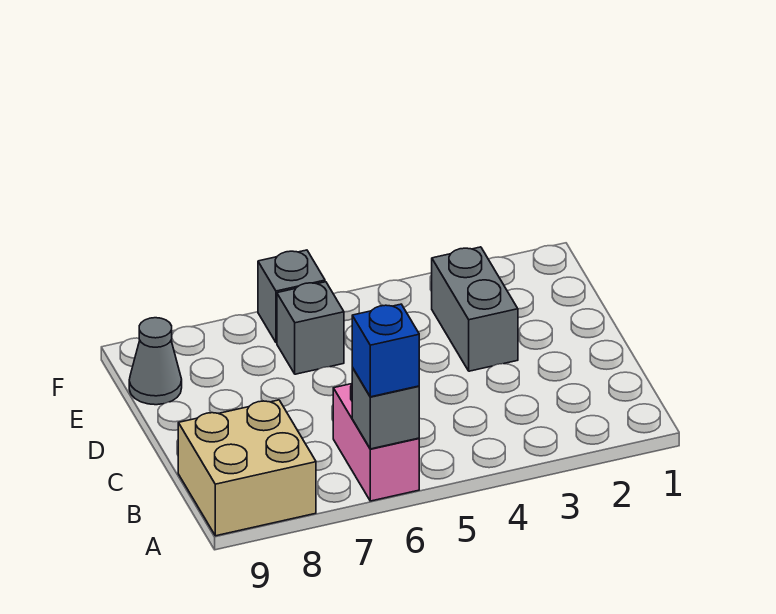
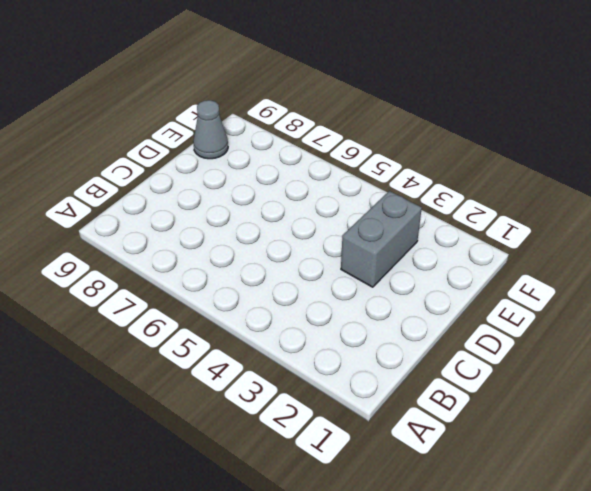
none -> pink brick A6:B6 level 1
none -> tan brick A8:B9 level 1

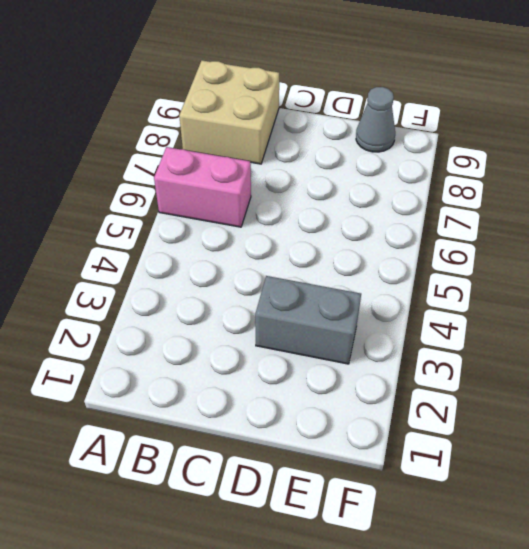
none -> grey brick E6 level 1
none -> grey brick F6 level 1

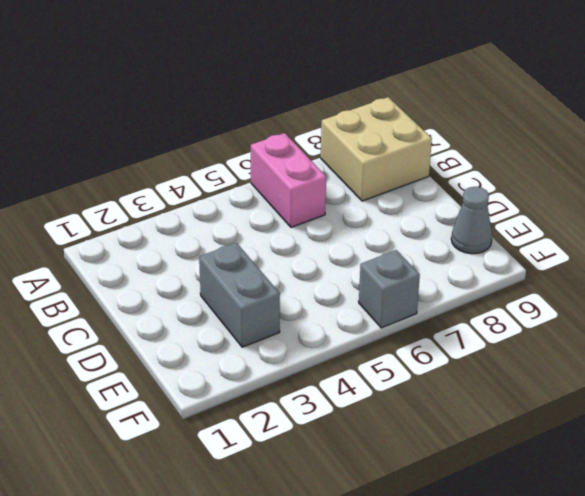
none -> grey brick E6 level 1
none -> grey brick A6 level 2

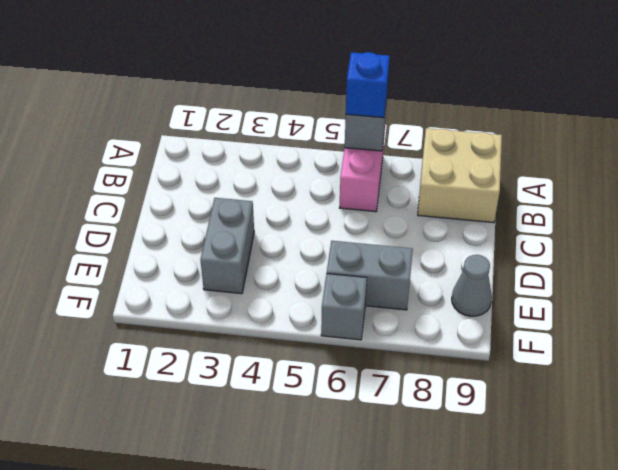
grey brick E6:E7 level 1 -> grey brick E6 level 1

